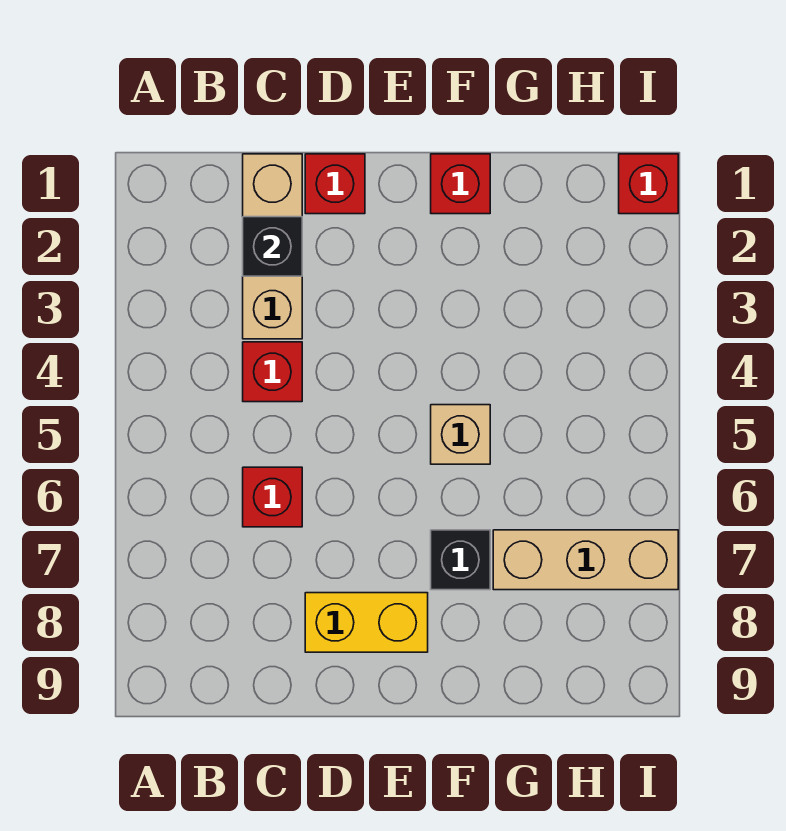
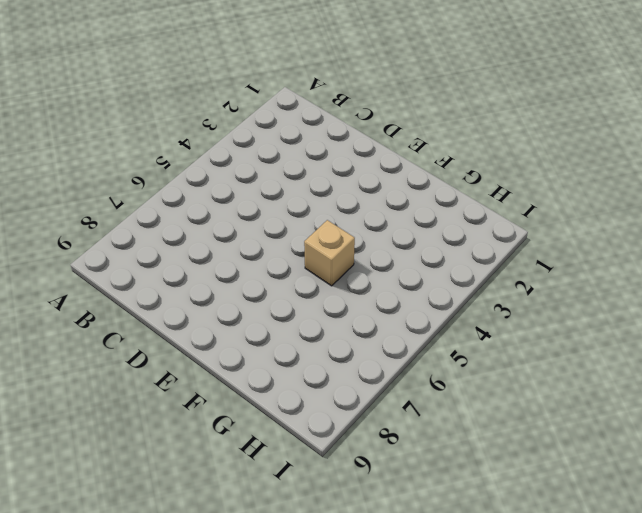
none -> tan brick C1:C3 level 1
none -> red brick C4 level 1

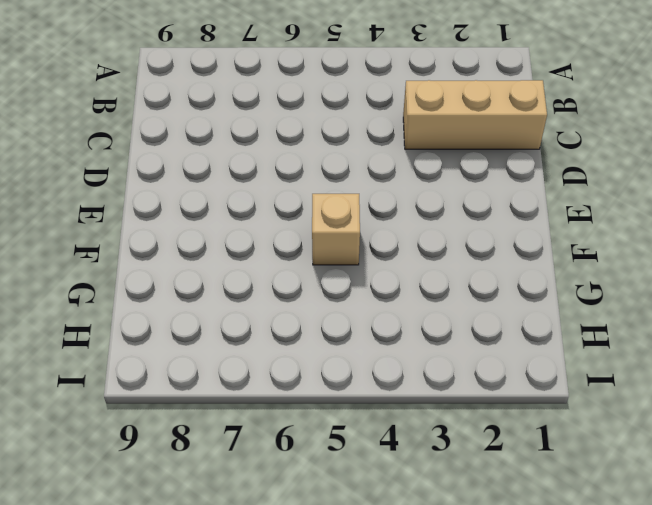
none -> red brick C4 level 1
none -> red brick C6 level 1

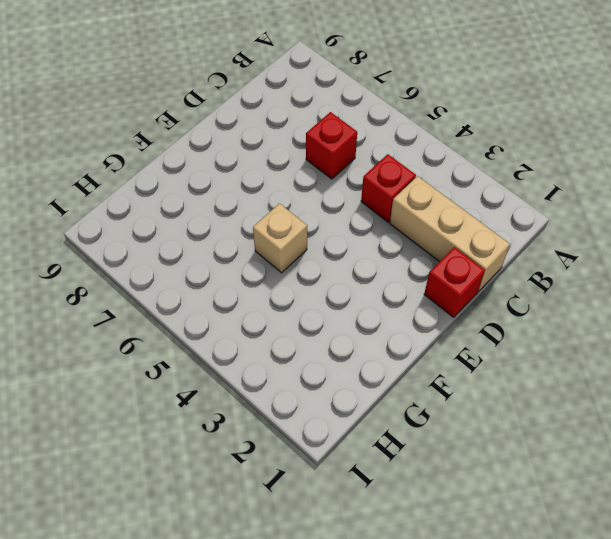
none -> yellow brick D8:E8 level 1
none -> red brick F1 level 1

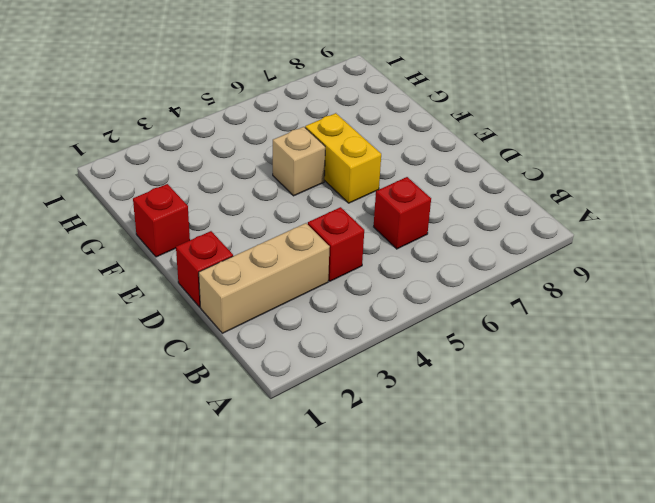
yellow brick E6:F6 level 1 -> yellow brick D8:E8 level 1
none -> black brick F7 level 1
none -> tan brick G7:I7 level 1

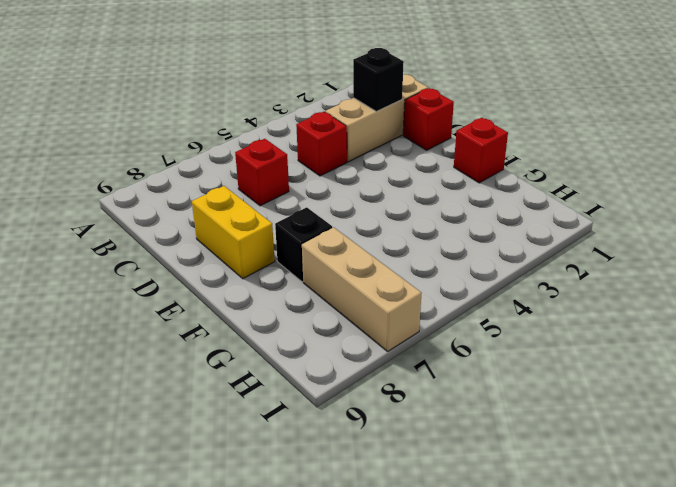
none -> tan brick F5 level 1
none -> red brick I1 level 1

